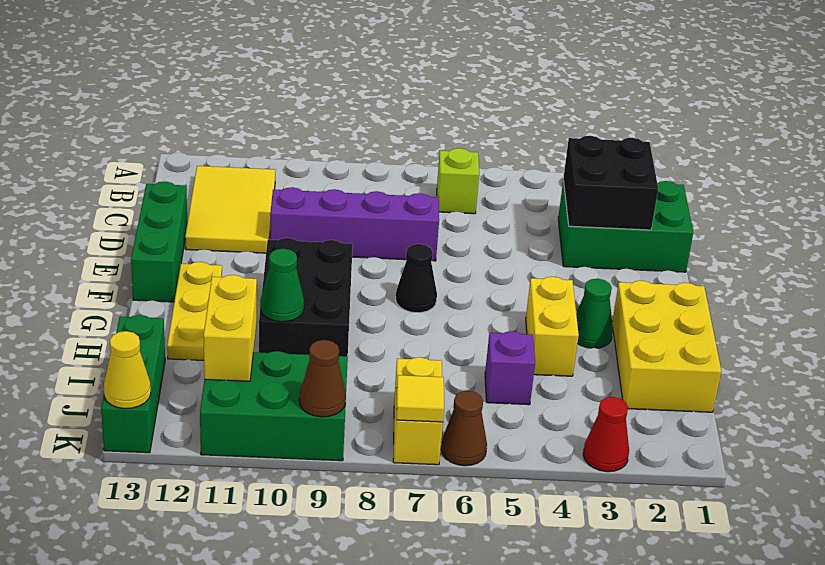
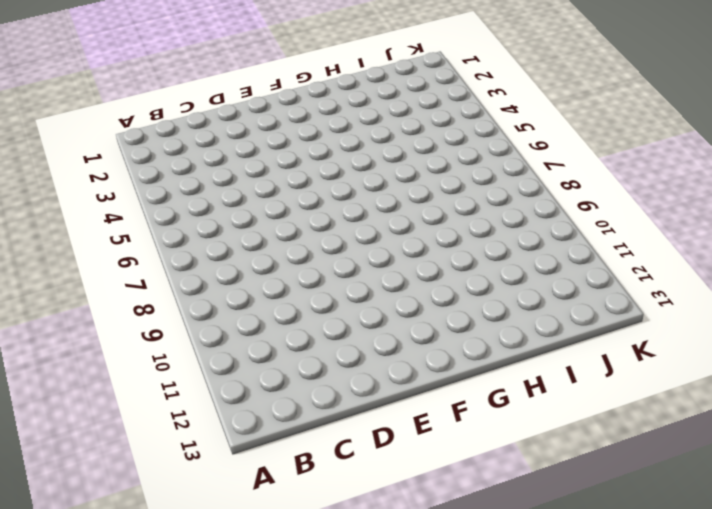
none -> lime brick B6 level 1
none -> yellow tile B11:D12 level 1
none -> green brick C1:D3 level 1

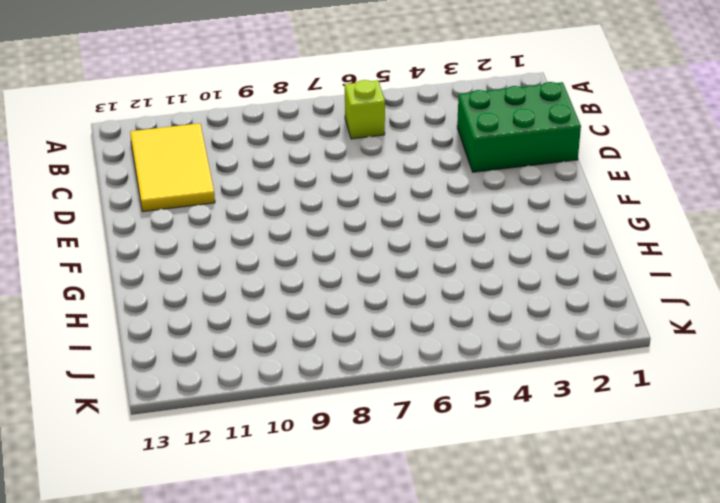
none -> purple brick D7:D10 level 1
none -> green brick D13:F13 level 1
none -> black cone F7 level 1

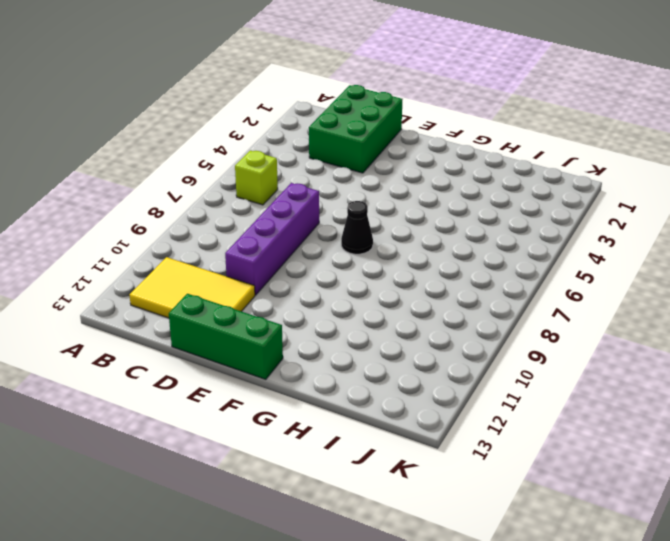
none -> black brick F9:H10 level 1
none -> yellow plate F12:H12 level 1
none -> yellow brick G1:I2 level 1

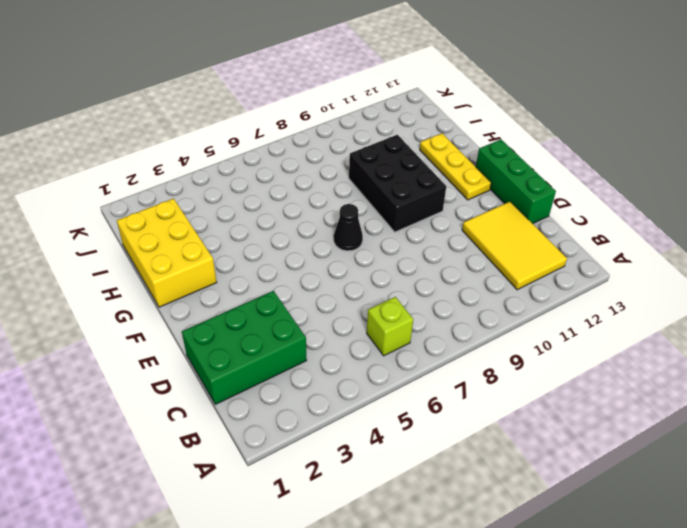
none -> purple brick D7:D10 level 1
none -> green cone G3 level 1
none -> yellow brick G4:H4 level 1

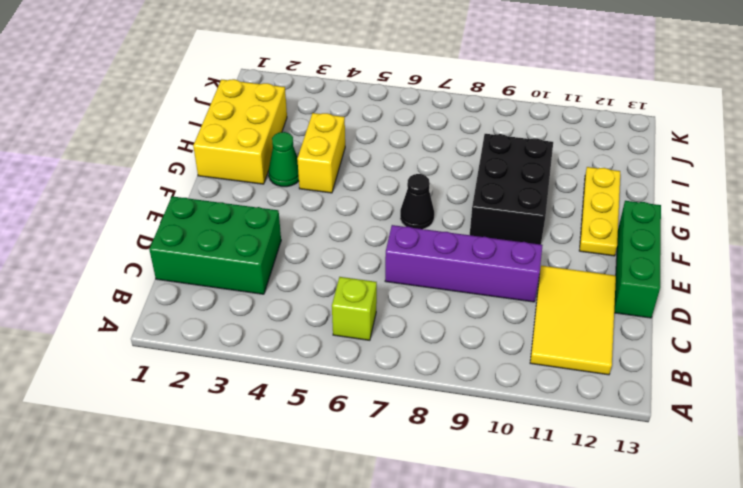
none -> purple brick I5 level 1
none -> green brick I13:K13 level 1
none -> yellow brick J7:K7 level 1

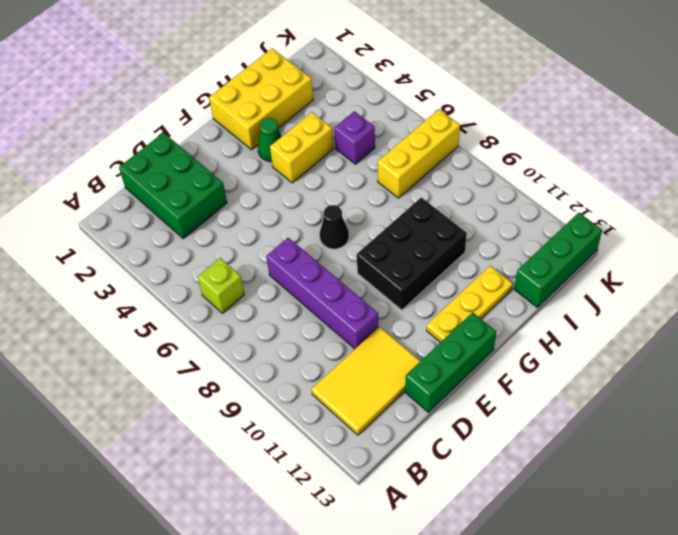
yellow brick I7:K7 level 1 -> yellow brick J7:K7 level 1
none -> green brick J9:K11 level 1
none -> red cone K3 level 1
none -> brown cone K6 level 1

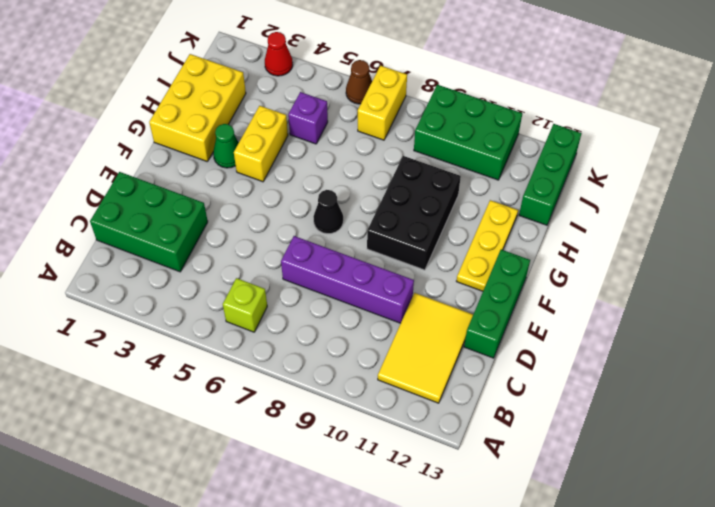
none -> black brick C2:D3 level 2
none -> green cone H10 level 2
none -> yellow brick I11:J11 level 2

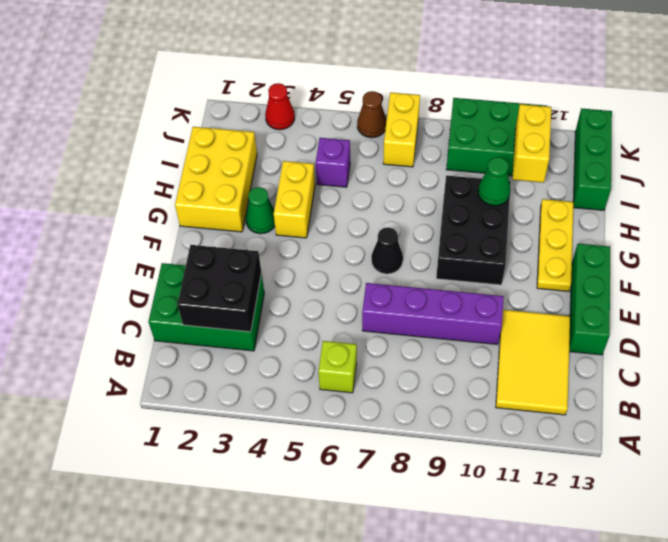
none -> yellow tile K7 level 2
none -> brown cone K9 level 2
none -> yellow cone K13 level 2

